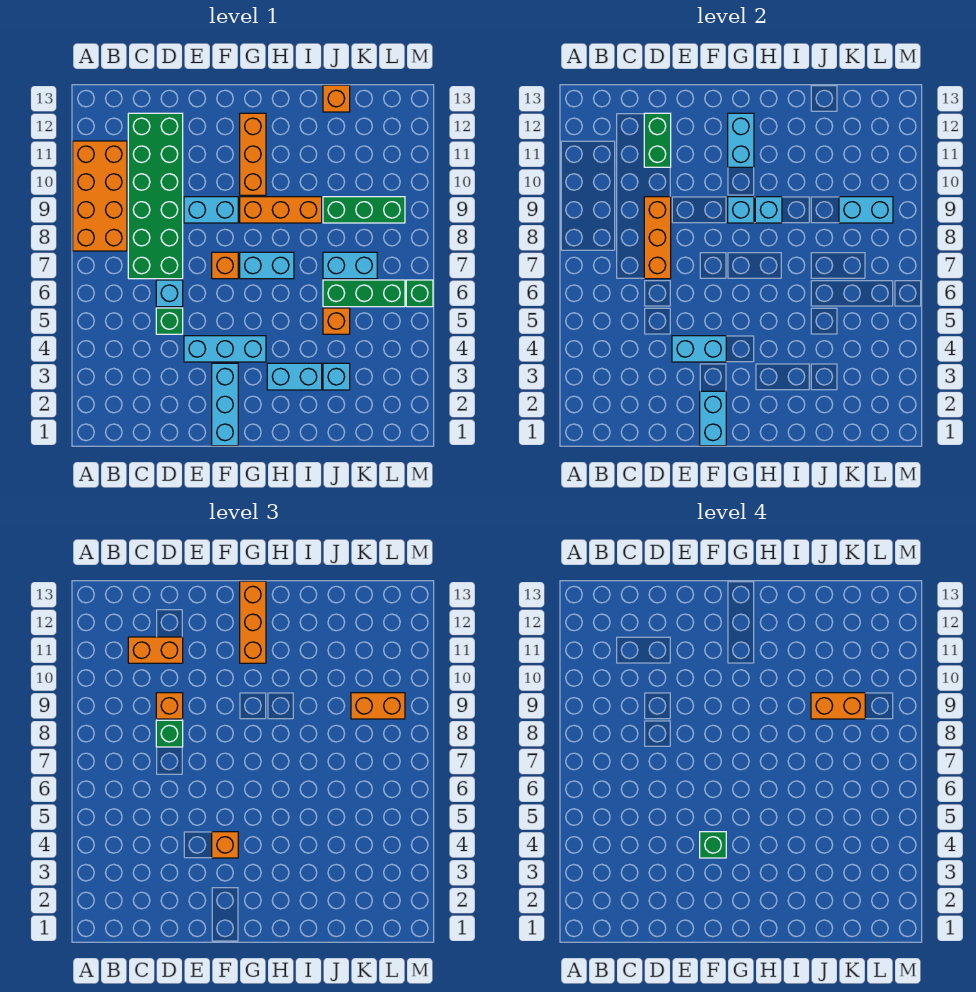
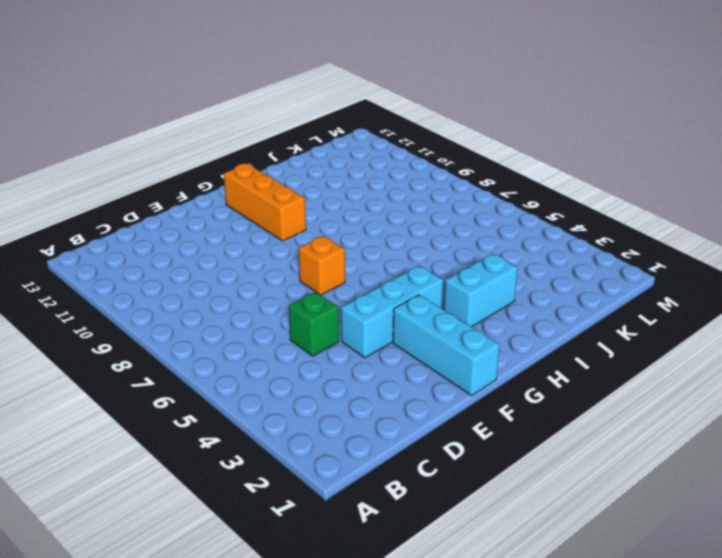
none -> orange brick A8:B11 level 1
none -> green brick C7:D12 level 1
none -> cyan brick D6 level 1
none -> cyan brick E9:F9 level 1

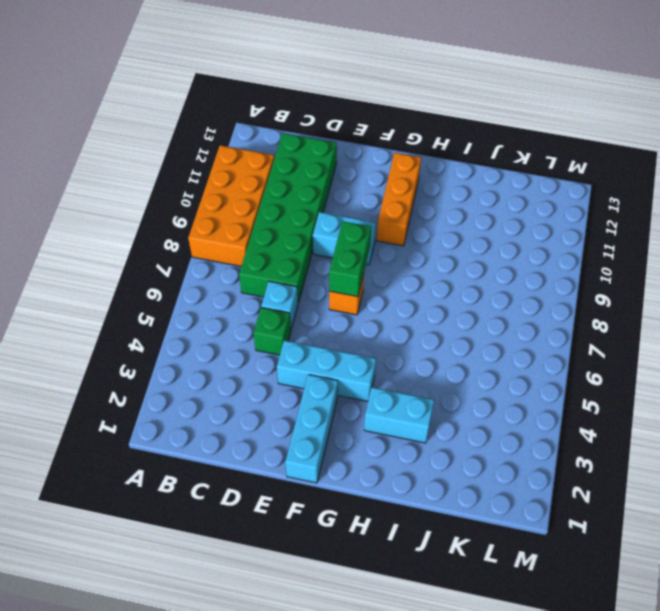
green brick F7:F8 level 2 -> green brick D11:D12 level 2
none -> cyan brick G7:H7 level 1
none -> orange brick G9:I9 level 1
none -> cyan brick J3 level 1
none -> orange brick J5 level 1

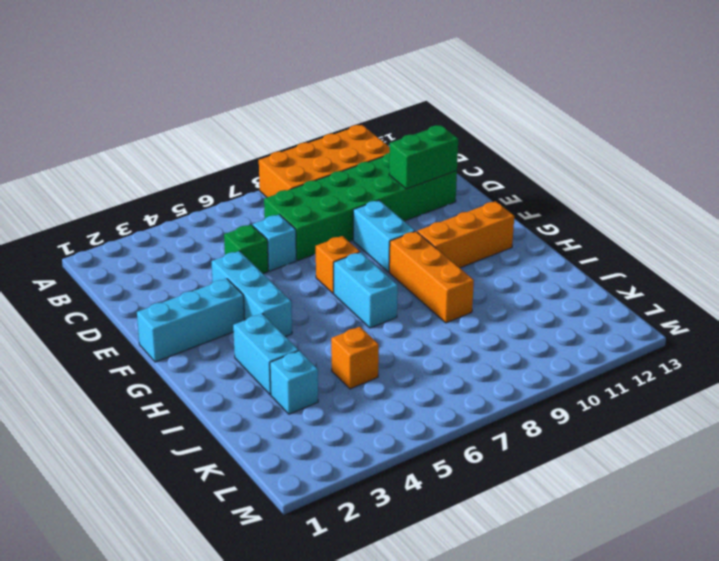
none -> green brick J6:L6 level 1
none -> cyan brick J7:K7 level 1
none -> green brick J9:L9 level 1
none -> orange brick J13 level 1

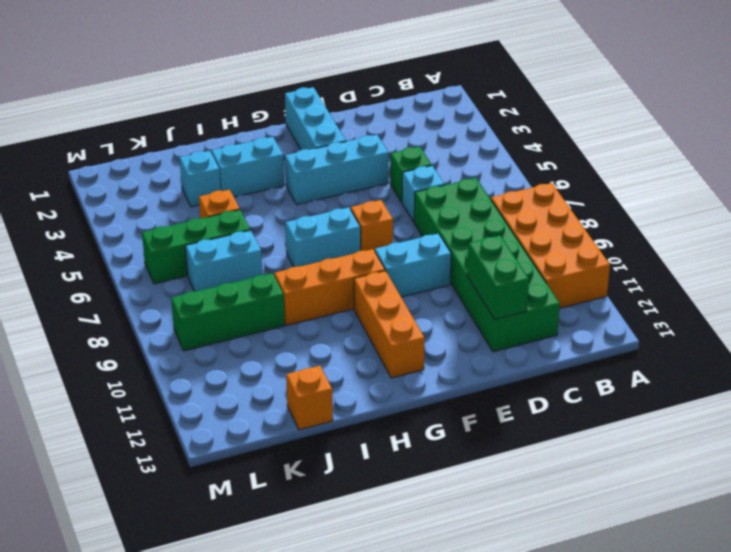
none -> green brick M6 level 1
none -> orange brick D7:D9 level 2
none -> cyan brick E4:F4 level 2
none -> cyan brick F1:F2 level 2

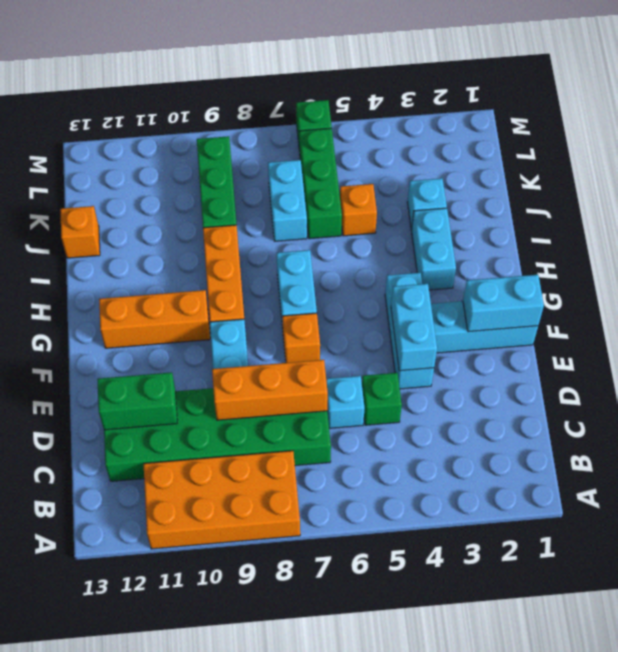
none -> cyan brick G9 level 2
none -> cyan brick G11:G12 level 2
none -> cyan brick H9 level 2
none -> cyan brick K9:L9 level 2

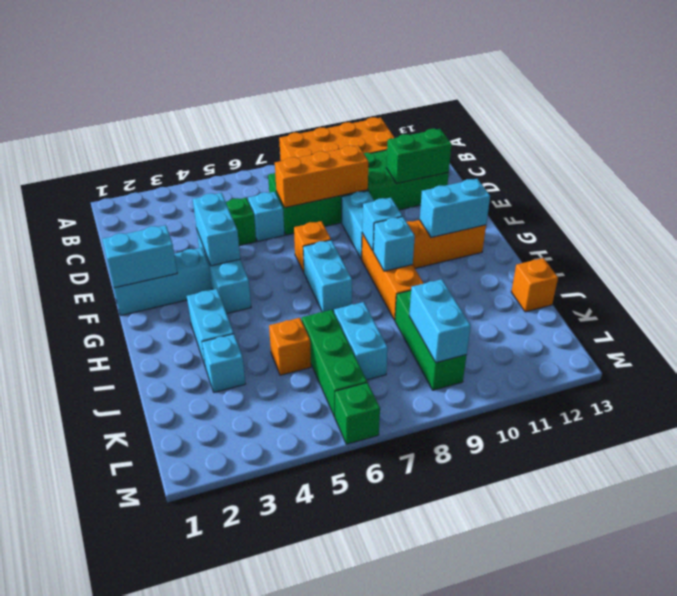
none -> orange brick C11:D11 level 3
none -> green brick D8 level 3
none -> orange brick D9 level 3
none -> orange brick F4 level 3

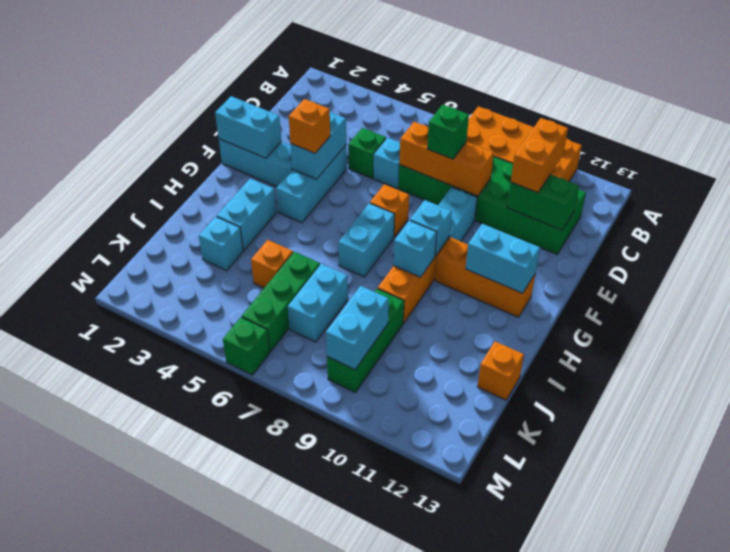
none -> orange brick D9 level 3
none -> orange brick G11:G13 level 3
none -> orange brick K9:L9 level 3
none -> green brick F4 level 4

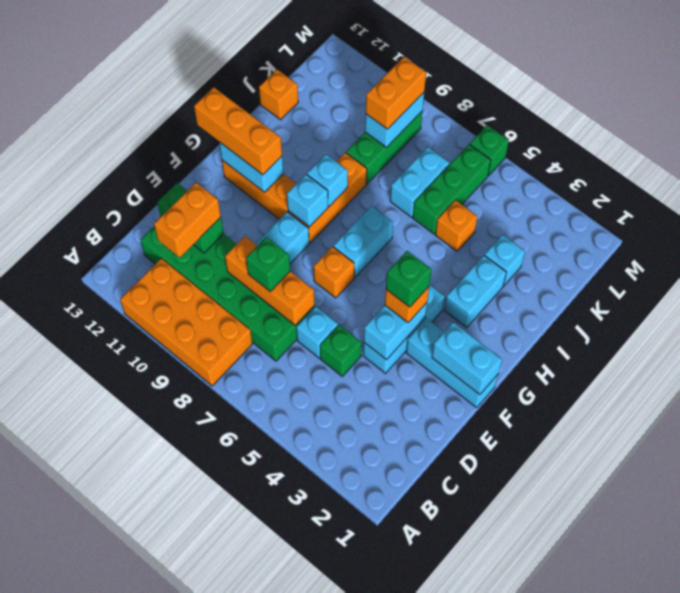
none -> orange brick D9 level 3
none -> orange brick J9:K9 level 4

